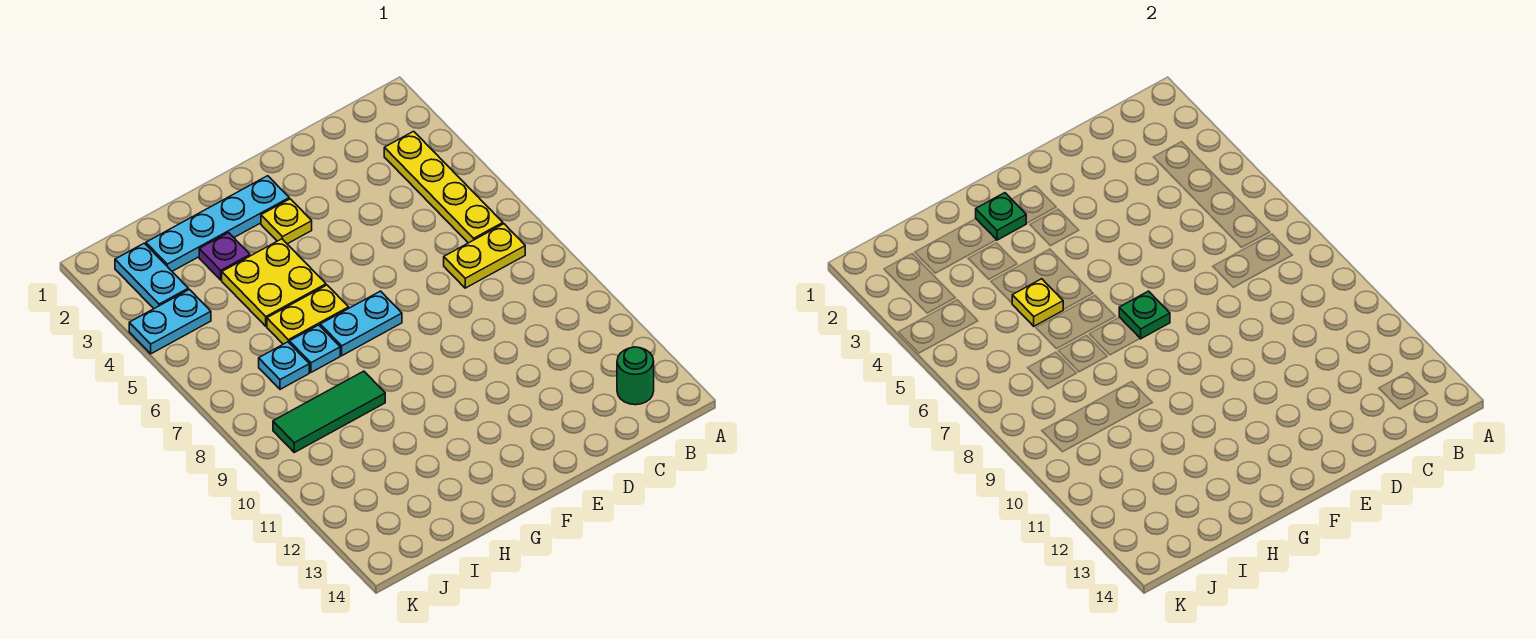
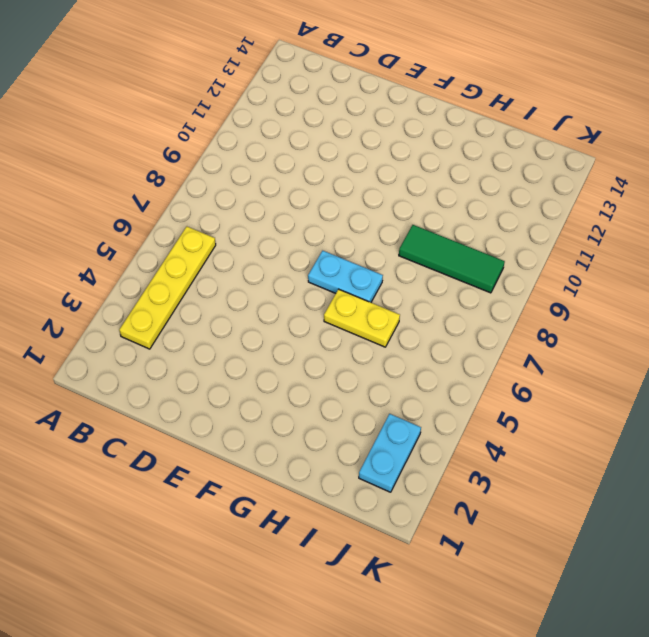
none -> yellow plate B7:C7 level 1
none -> green round brick B13 level 1
none -> cyan plate F2:I2 level 1

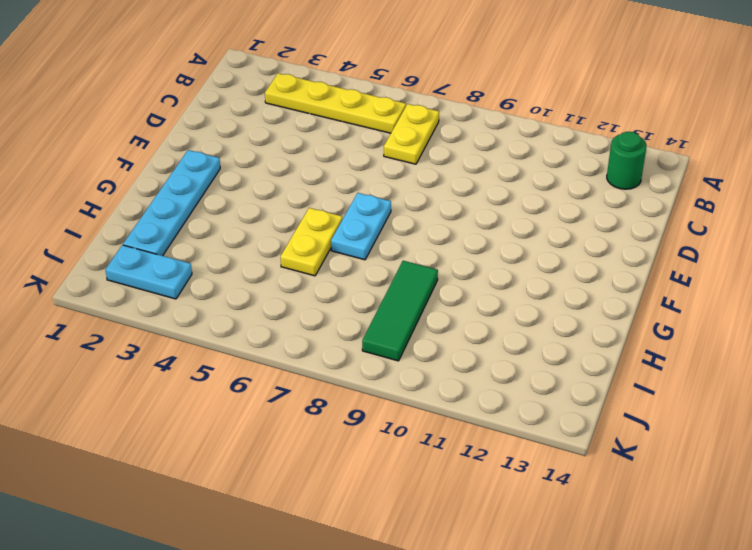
none -> yellow plate F3 level 1
none -> yellow plate G4:H5 level 1
none -> purple plate H3 level 1

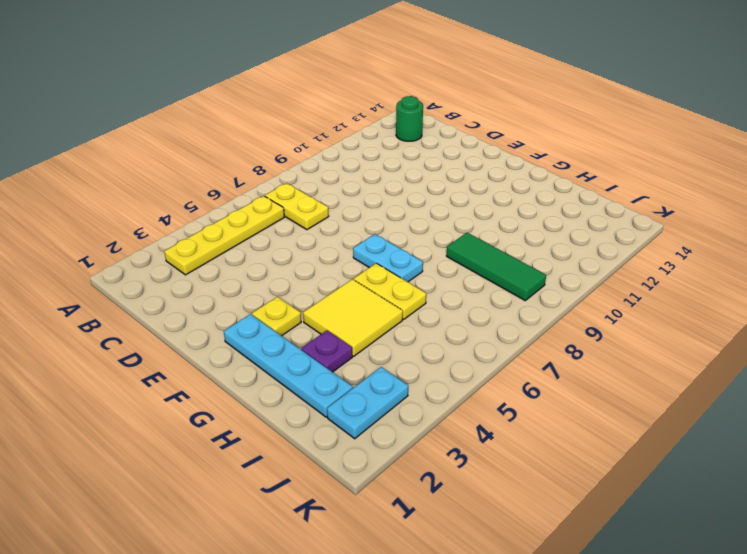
yellow tile G4:H5 level 1 -> yellow plate G4:H5 level 1
none -> cyan plate H7 level 1
none -> cyan plate I7 level 1
none -> cyan plate J4:K4 level 1

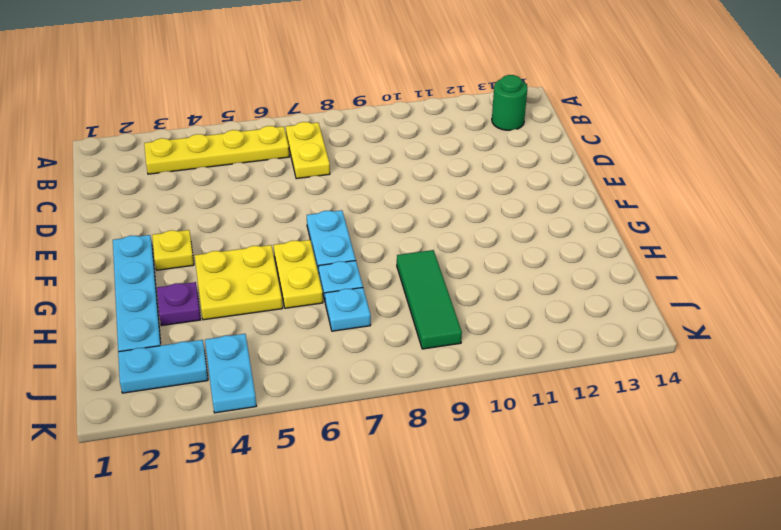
none -> green plate F7 level 2
none -> green plate G2 level 2
none -> yellow plate H5 level 2

